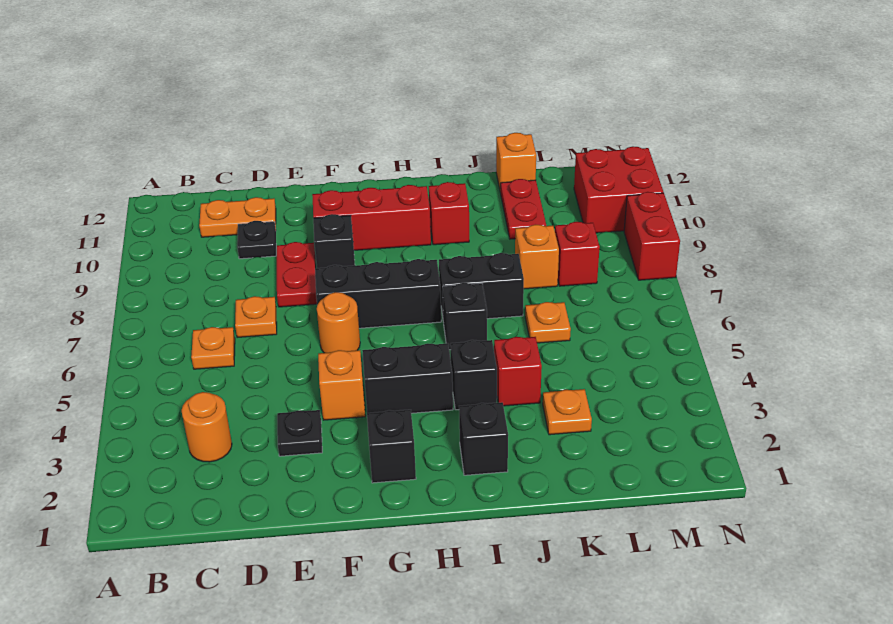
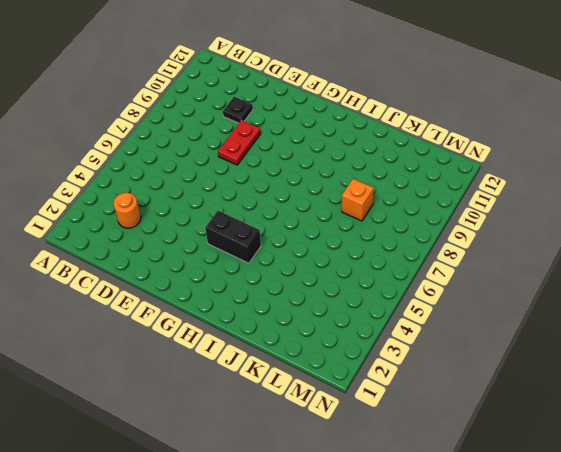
none -> orange plate C6 level 1
none -> orange plate C11:D11 level 1
none -> orange plate D7 level 1

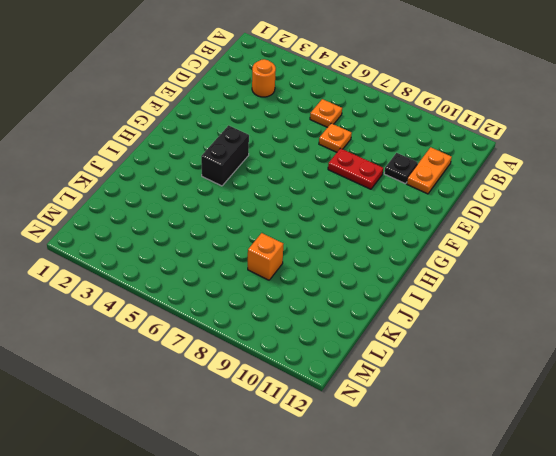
none -> black plate E3 level 1
none -> orange brick F4 level 1
none -> orange round brick F6 level 1

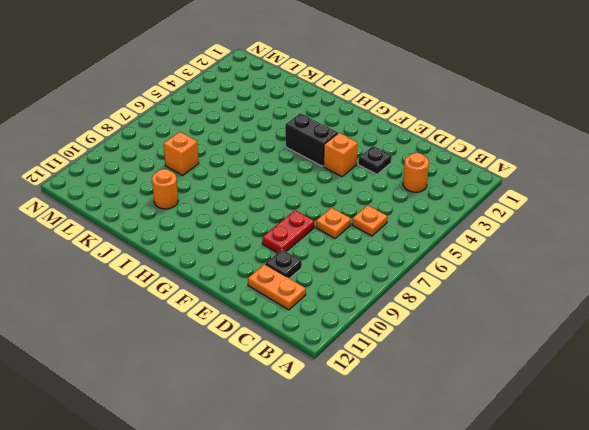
orange round brick J10 level 1 -> orange round brick F6 level 1
none -> black brick F7:H7 level 1
none -> black brick F9 level 1
none -> red brick F10:H10 level 1

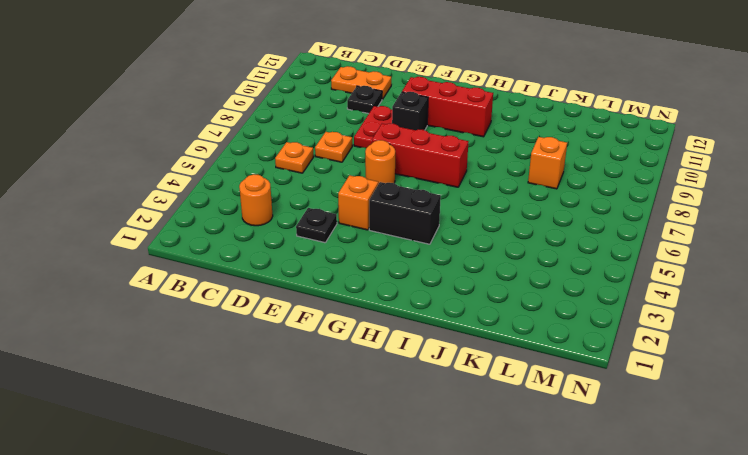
red brick F7:H7 level 1 -> black brick F7:H7 level 1
none -> black brick G2 level 1
none -> black brick I2 level 1
none -> black brick I4 level 1

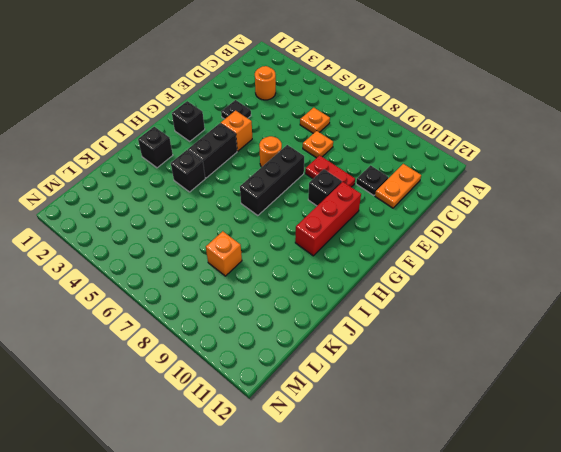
none -> black brick I6 level 1
none -> black brick I7:J7 level 1
none -> red brick I10 level 1

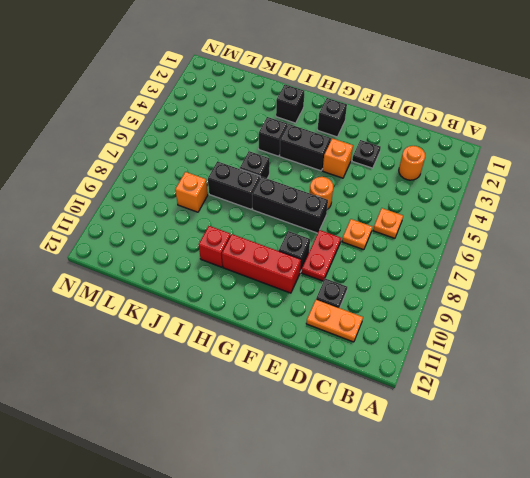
none -> red brick J4 level 1
none -> orange plate K3 level 1
none -> orange plate K6 level 1

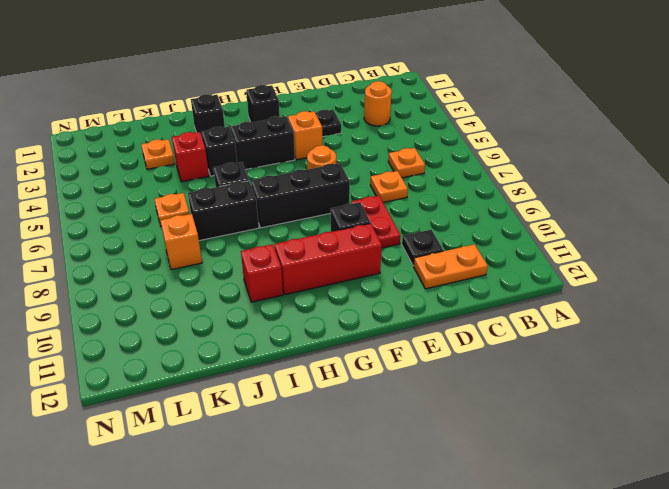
none -> red plate K10:K11 level 1
none -> orange brick K12 level 1
none -> red brick L8 level 1

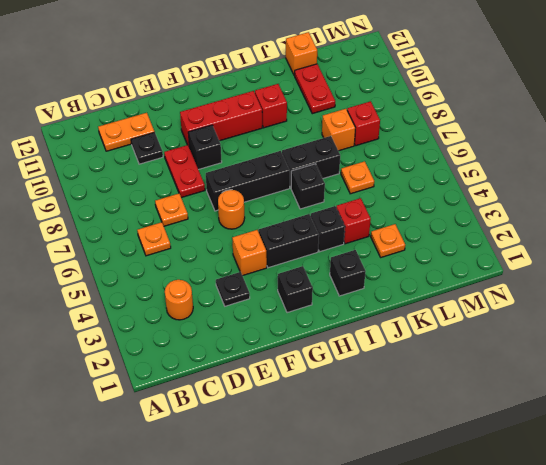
none -> red brick M10:N11 level 1
none -> red brick N8:N9 level 1

